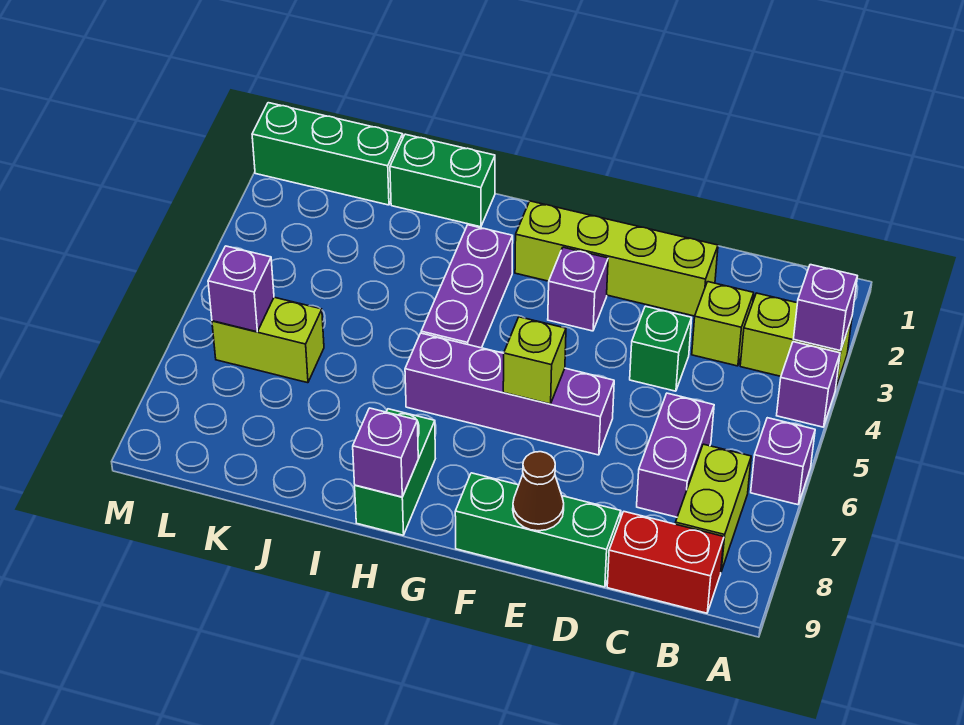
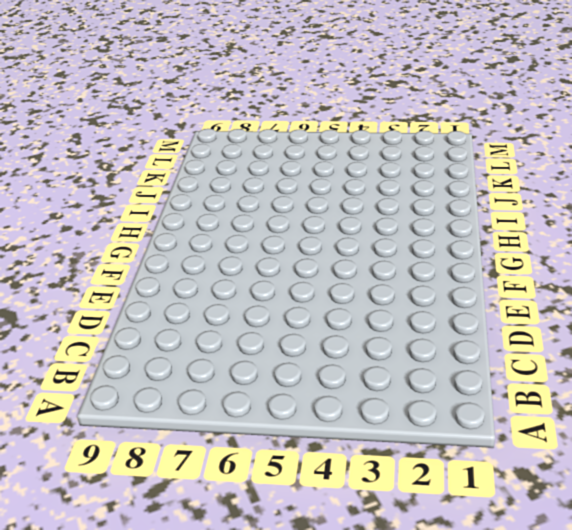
none -> lime brick A3:B3 level 1
none -> purple brick A4 level 1
none -> purple brick A6 level 1

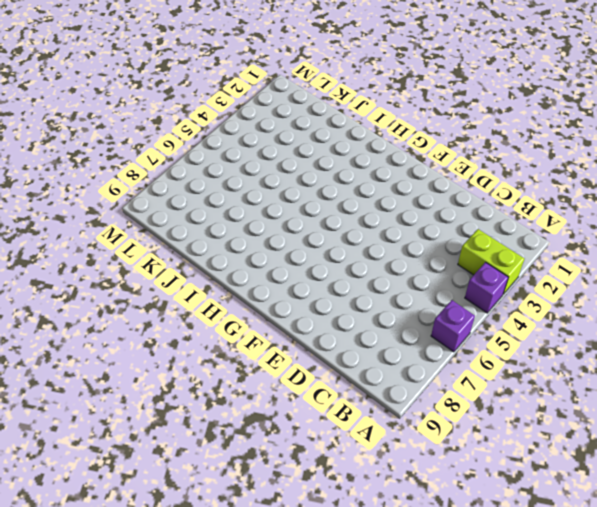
none -> lime brick B7:B8 level 1
none -> red brick B9:C9 level 1
none -> lime brick C3 level 1

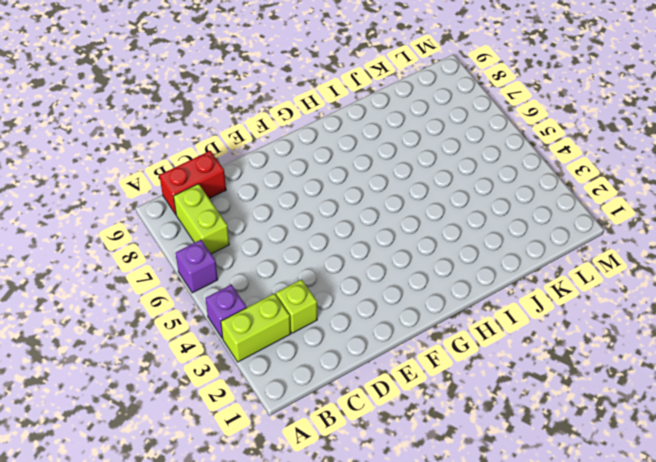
none -> purple brick C6:C7 level 1
none -> lime brick D2:G2 level 1
none -> green brick D4 level 1

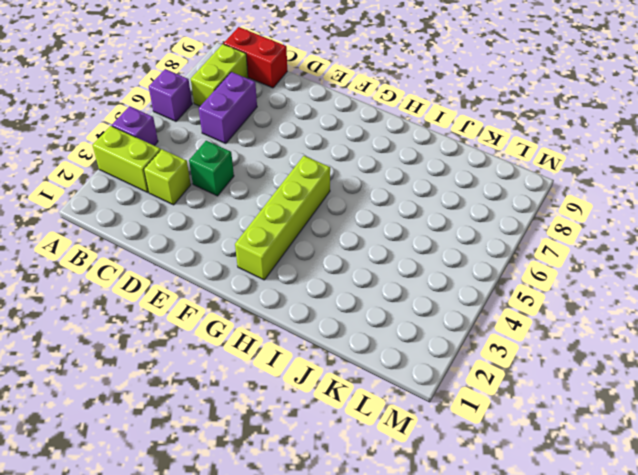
lime brick G2:G5 level 1 -> lime brick D2:G2 level 1
none -> green brick D9:F9 level 1
none -> purple brick E6:H6 level 1
none -> purple brick F3 level 1

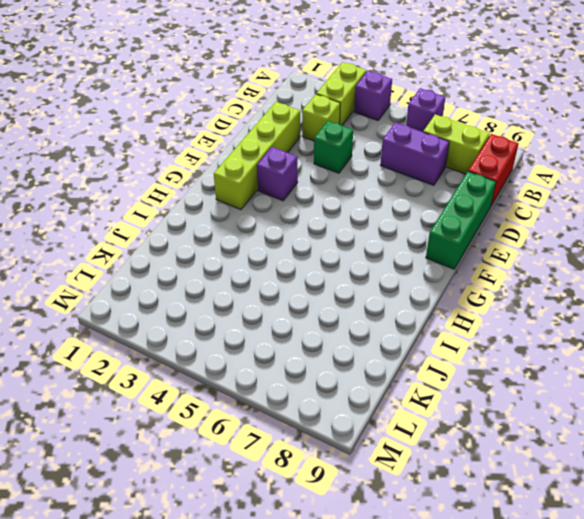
none -> purple brick E6:H6 level 1
none -> purple brick H3:H5 level 1
none -> green brick H8:H9 level 1

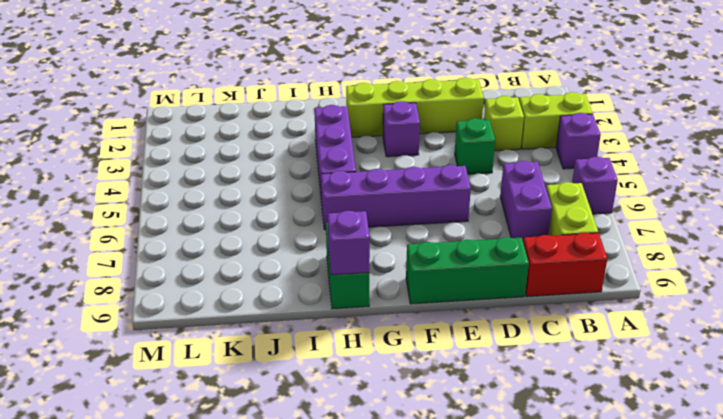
none -> green brick I1:J1 level 1
none -> green brick K1:M1 level 1
none -> lime brick K6:L6 level 1

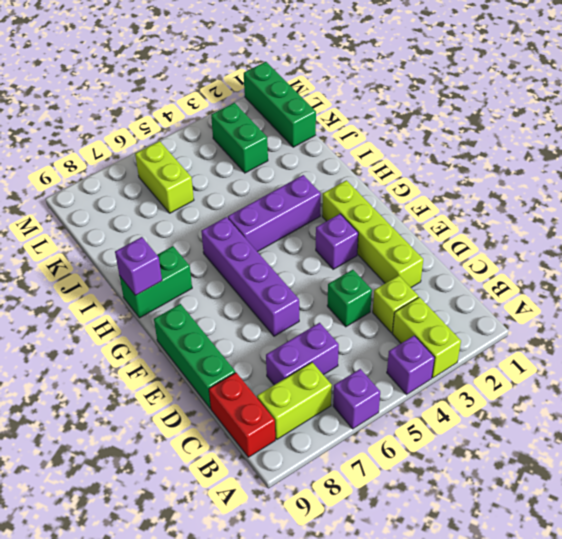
green brick K3:L3 level 1 -> green brick I1:J1 level 1
none -> purple brick A3 level 2
none -> brown cone E9 level 2
none -> lime brick F6 level 2

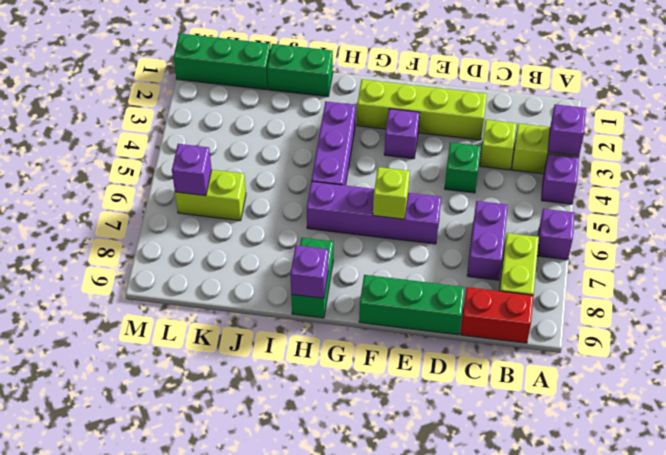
none -> brown cone E9 level 2

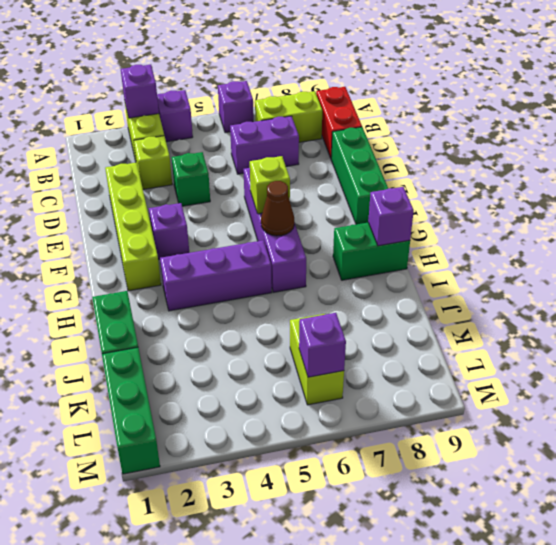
brown cone G6 level 2 -> brown cone E9 level 2

